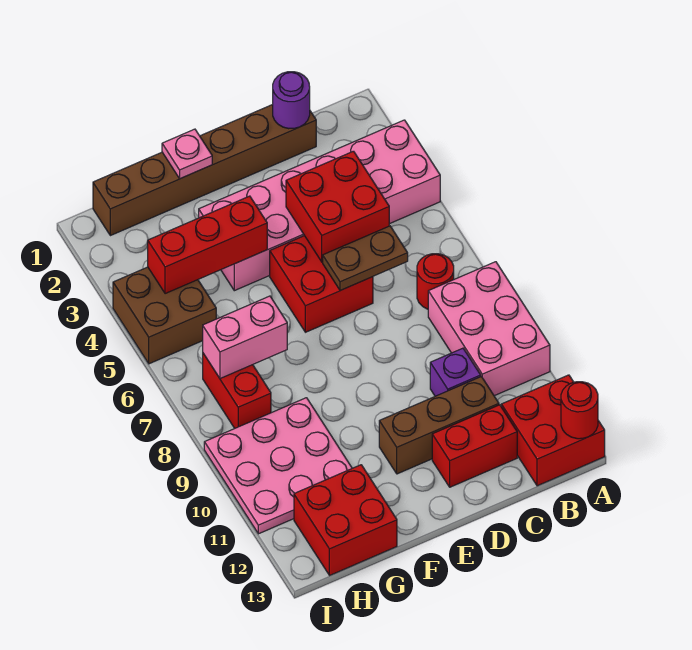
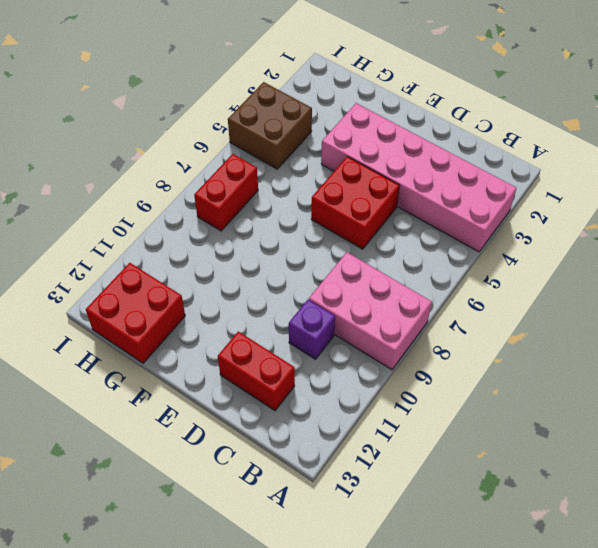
pink brick A8:C9 level 1 -> pink brick A8:B10 level 1
none -> red brick A12:B13 level 1
none -> red round brick B7 level 1
none -> brown brick C1:H1 level 1

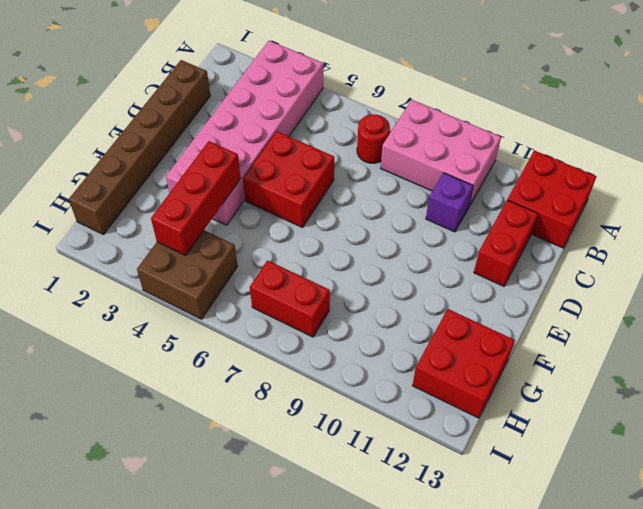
none -> brown brick C11:E11 level 1
none -> pink plate G9:I11 level 1
none -> red round brick A13 level 2

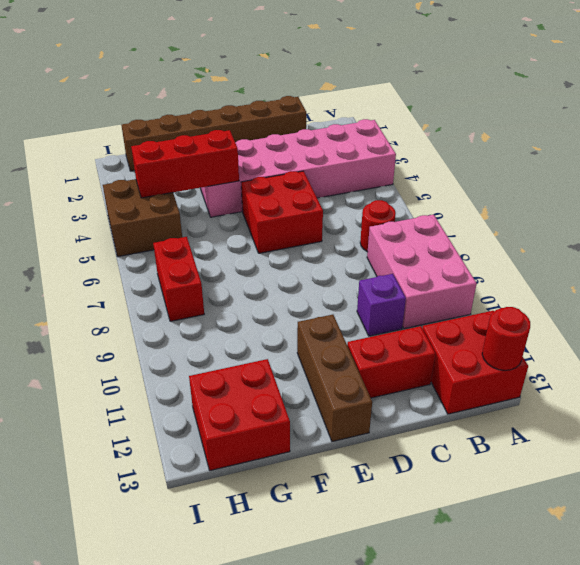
brown brick E11:E13 level 1 -> brown brick C11:E11 level 1
none -> pink plate G9:I11 level 1
none -> purple round brick C1 level 2
none -> red brick C4:D5 level 2

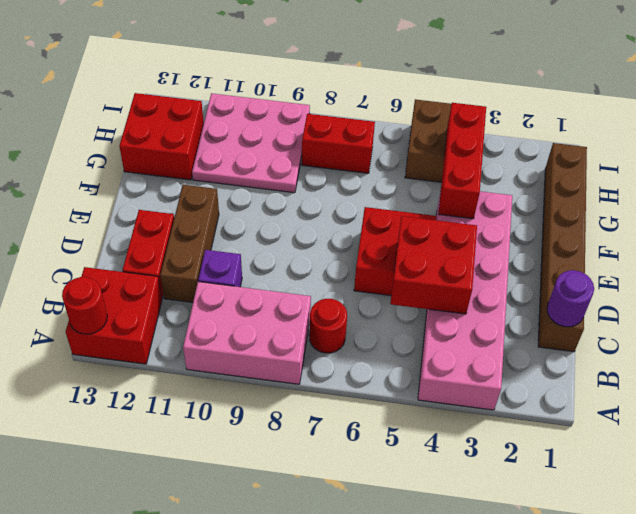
none -> brown plate C6:D6 level 2
none -> pink plate F1 level 2
none -> pink brick G7:H7 level 2

